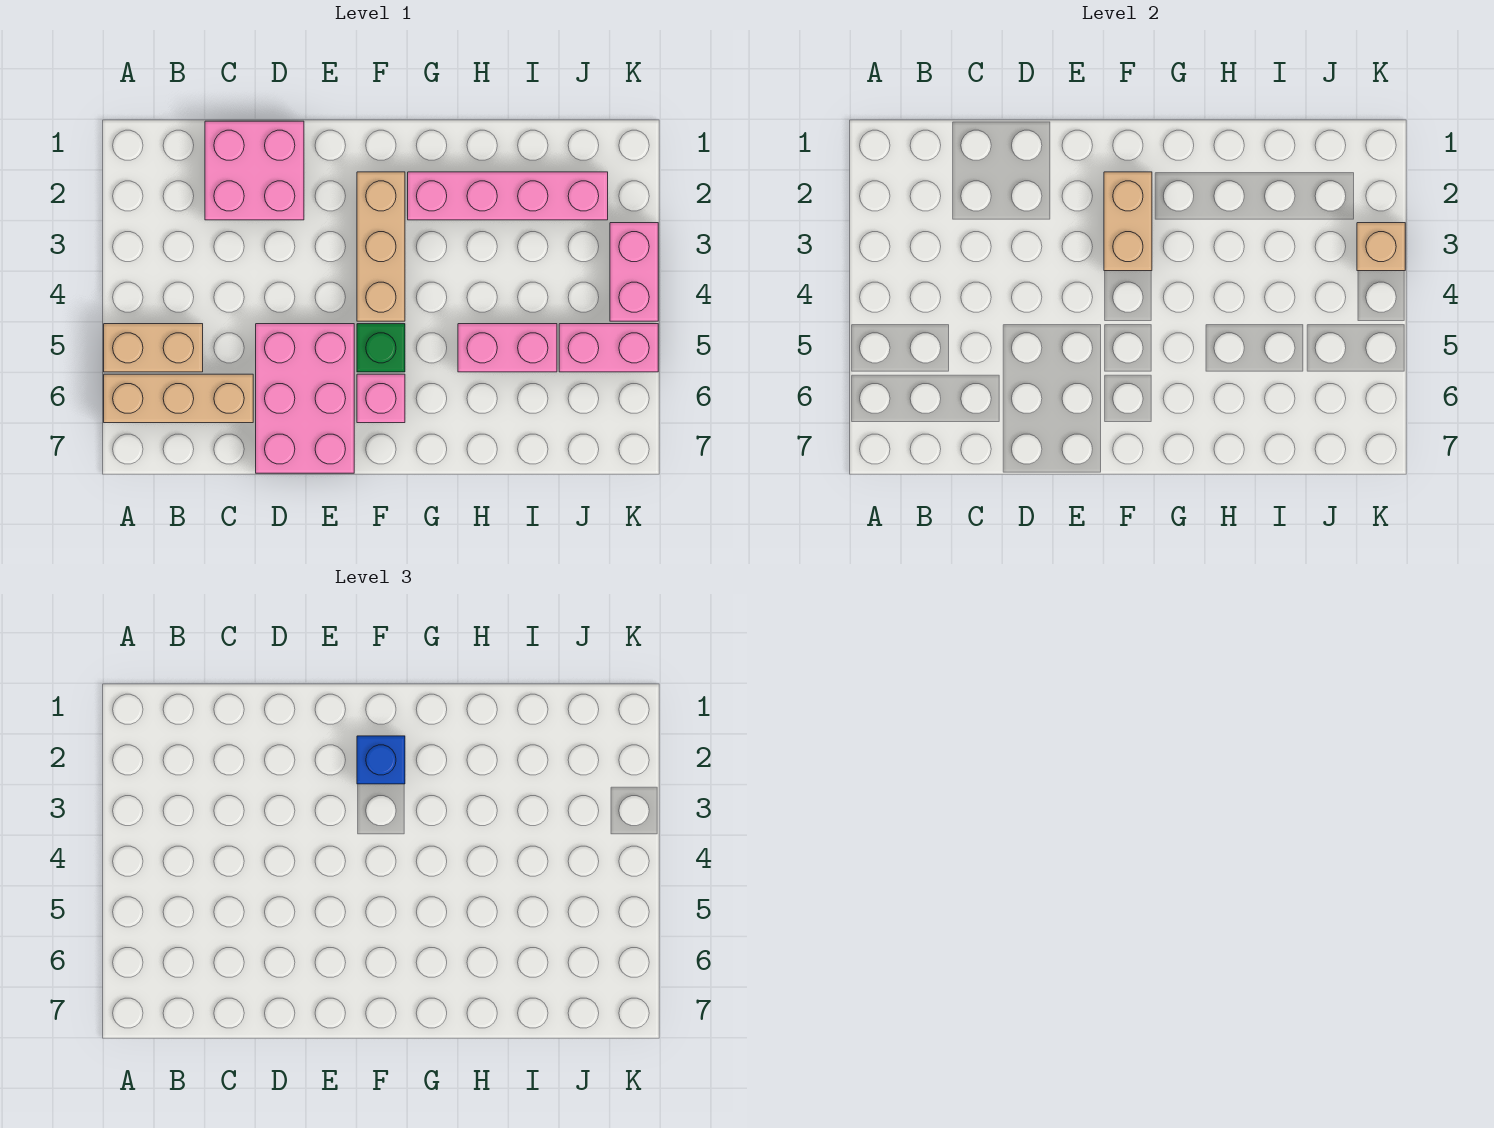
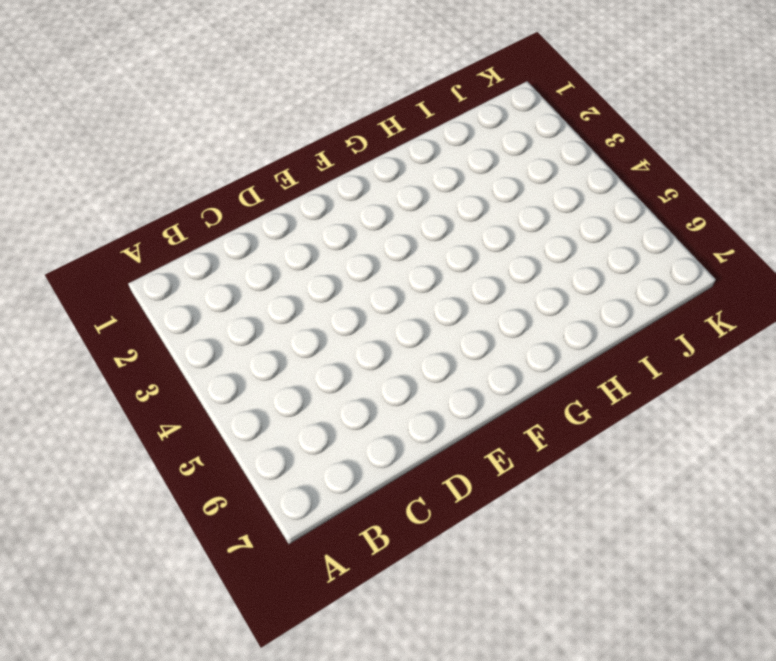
none -> tan brick A5:B5 level 1
none -> tan brick A6:C6 level 1
none -> pink brick C1:D2 level 1

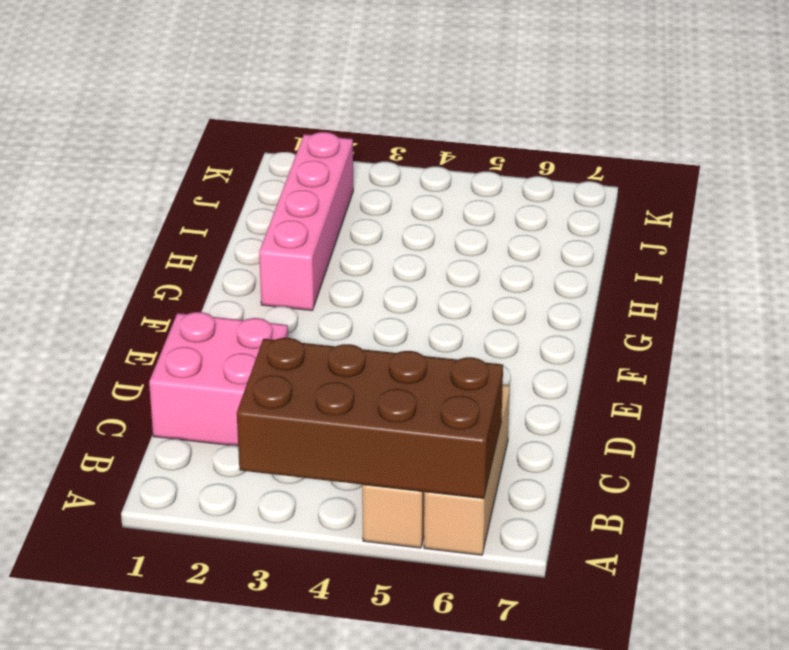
brown brick A3:B6 level 2 -> none
none -> pink brick D5:E7 level 1
none -> tan brick F2:F4 level 1
none -> green brick F5 level 1

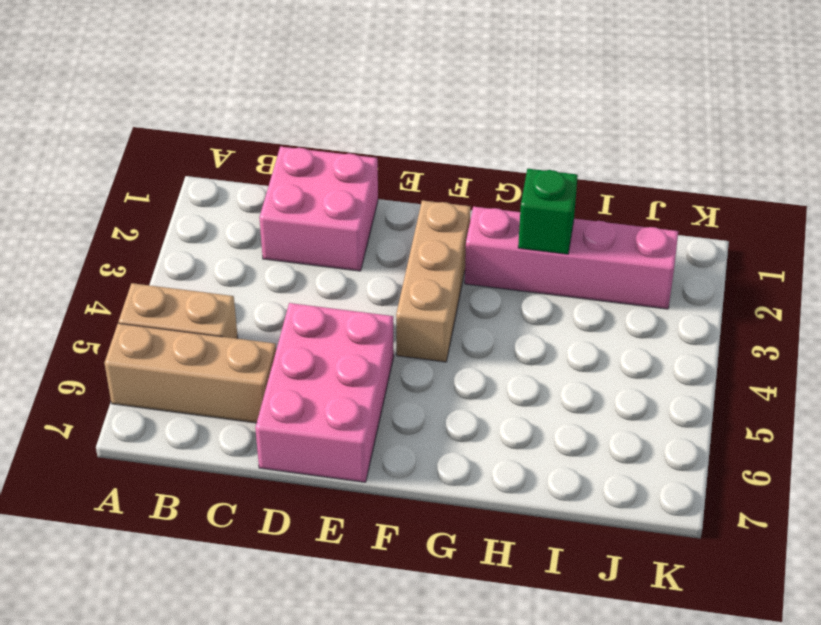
green brick H2 level 2 -> green brick F5 level 1
none -> pink brick F6 level 1
none -> pink brick H5:I5 level 1
none -> pink brick J5:K5 level 1

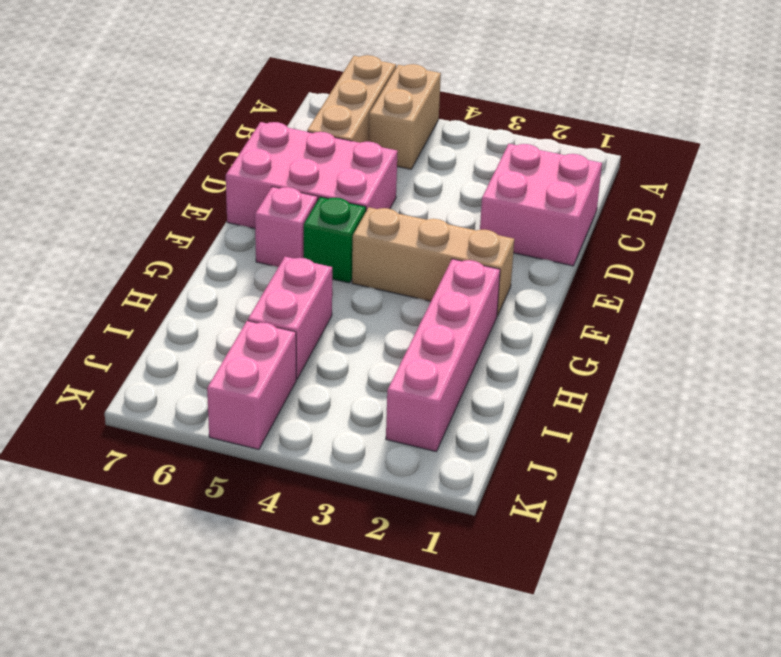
none -> pink brick K3:K4 level 1
none -> tan brick F2:F3 level 2
none -> tan brick K3 level 2

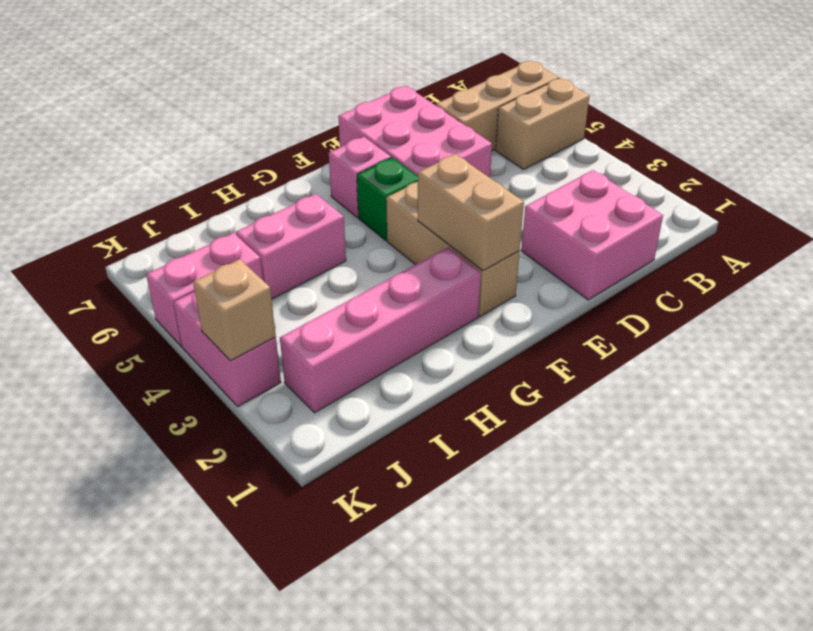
none -> blue brick F2 level 3

